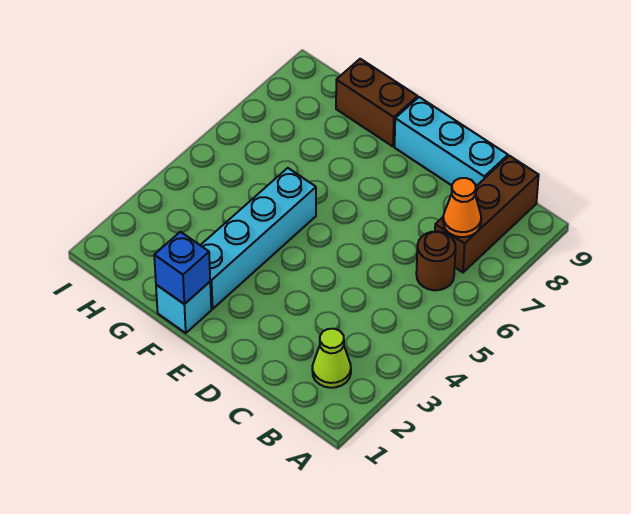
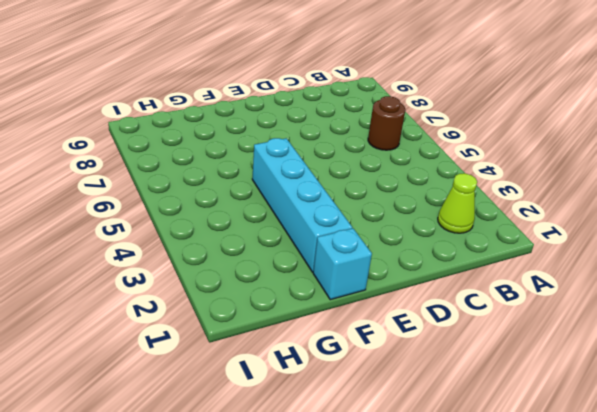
none -> brown brick B7:B9 level 1
none -> cyan brick C9:E9 level 1

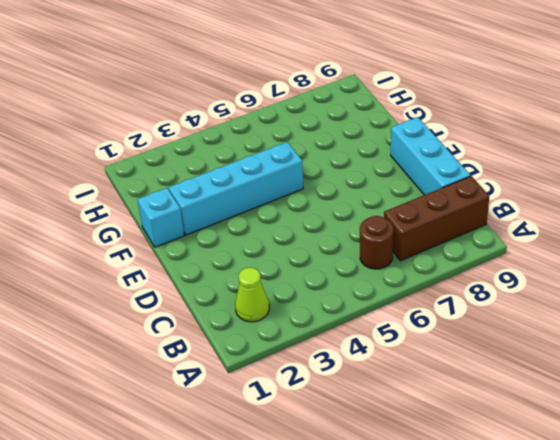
none -> brown brick F9:G9 level 1
none -> orange cone B7 level 2

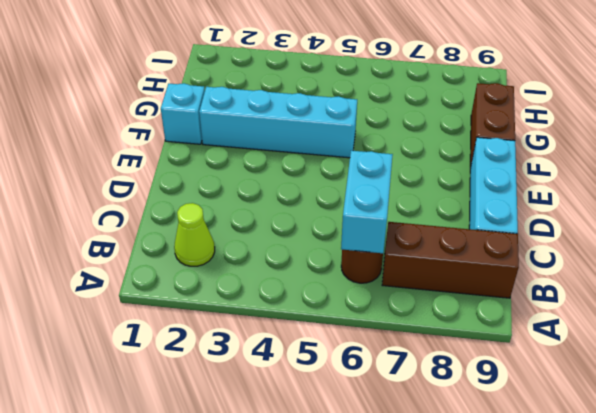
cyan brick B6:C6 level 2 -> none
none -> orange cone B7 level 2
none -> blue brick F1 level 2

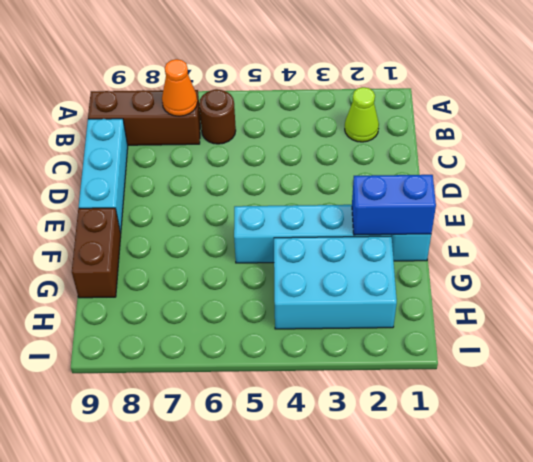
blue brick F1:F2 level 2 -> blue brick F1 level 2
cyan brick G2:H4 level 1 -> none

